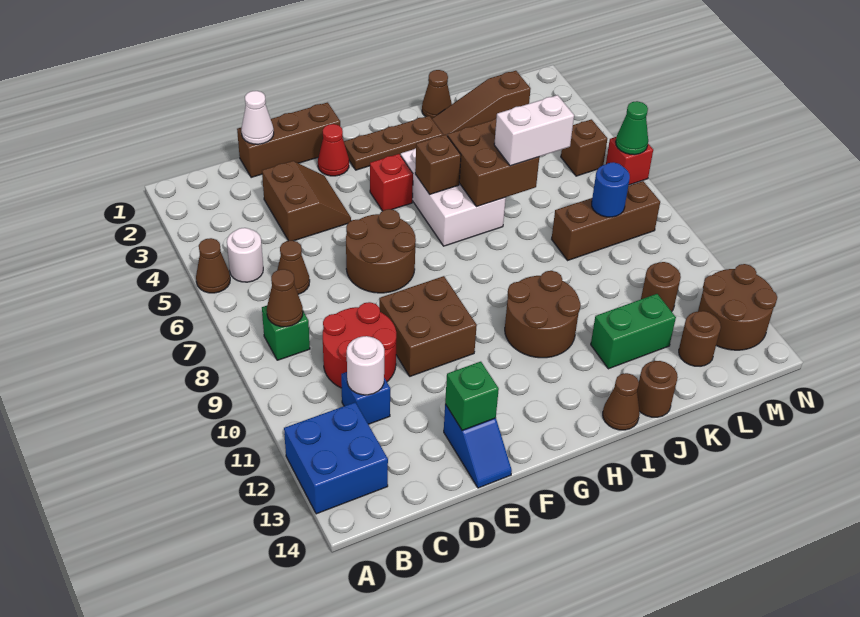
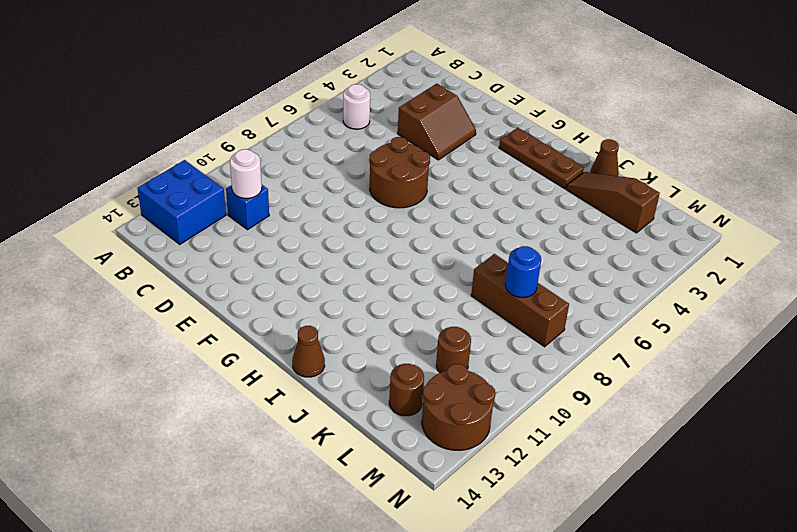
none -> brown cone A5 level 1
none -> green brick B8 level 1
none -> brown cone C6 level 1
none -> red round brick C9:D10 level 1

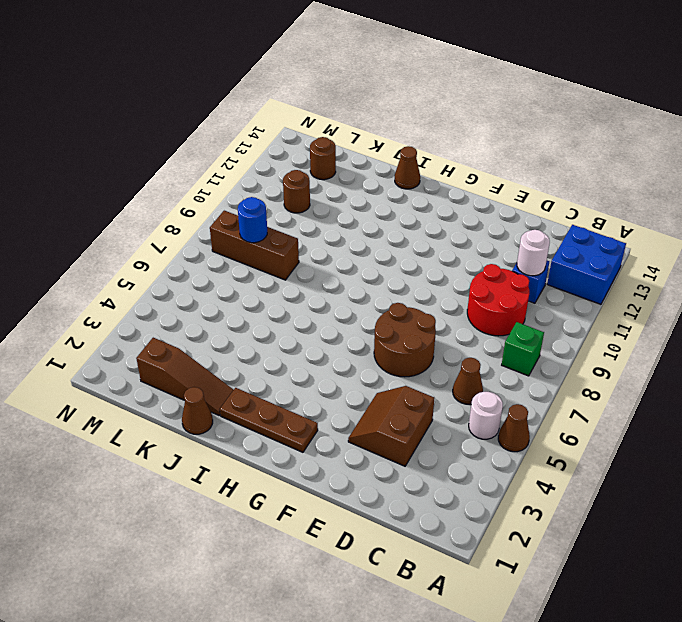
none -> brown brick D1:F1 level 1
none -> brown brick E9:F10 level 1
none -> blue slope E13:E14 level 1 top 13
none -> red cone F2 level 1

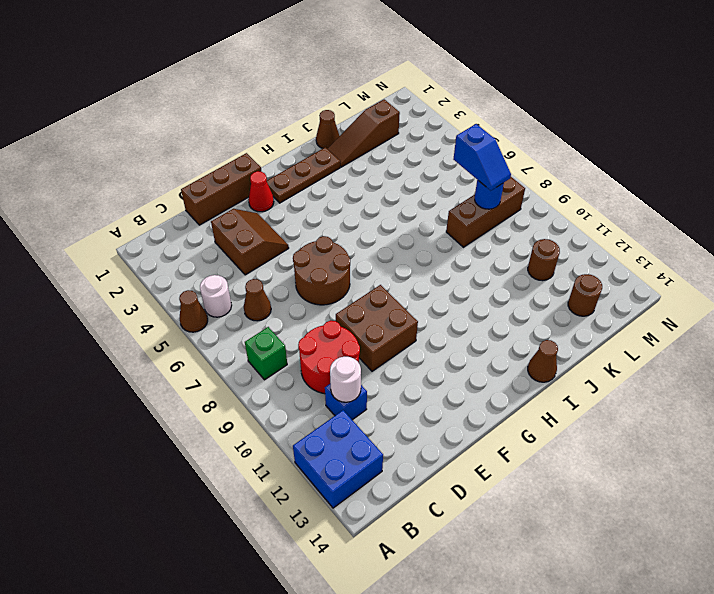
blue slope L7:L8 level 3 top 7 -> blue slope E13:E14 level 1 top 13
none -> red brick G4 level 1
none -> white brick H4:I6 level 1
none -> brown round brick H10:I11 level 1
none -> green brick J12:K12 level 1

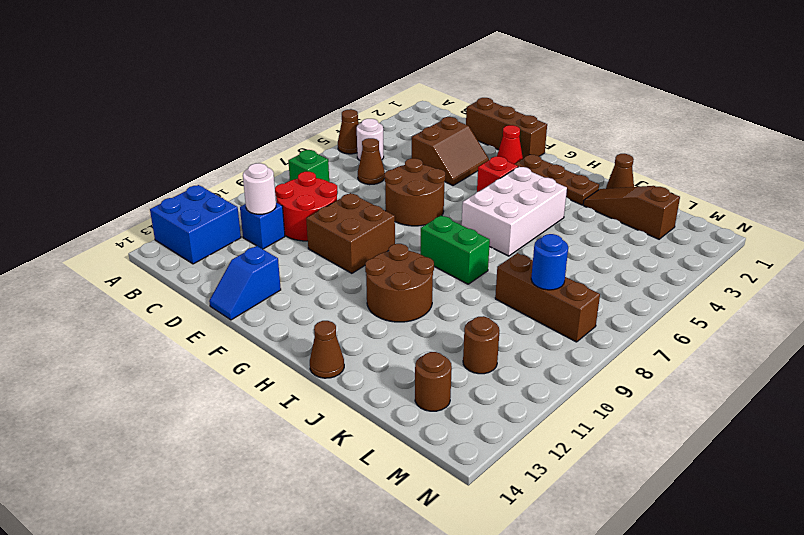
green brick H8:I8 level 1 -> green brick J12:K12 level 1
none -> brown round brick J14 level 1
none -> brown brick M5 level 1
none -> brown round brick M12:N13 level 1
none -> red brick N6 level 1

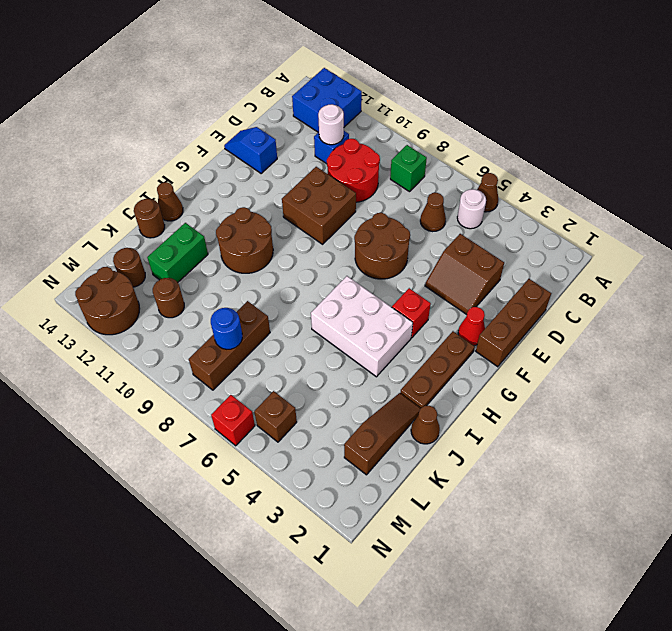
none -> brown cone B8 level 2
none -> white cone D1 level 2
none -> green brick E13 level 2
none -> brown brick H5 level 2

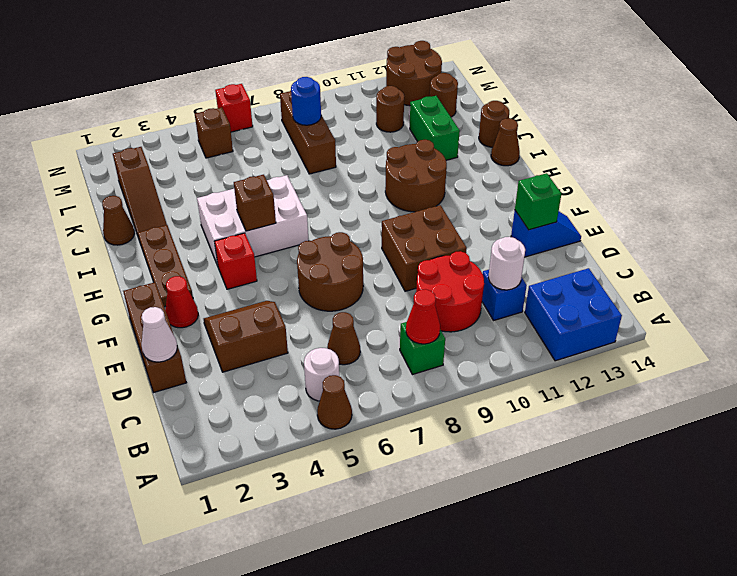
red cone B8 level 2 -> brown cone B8 level 2
none -> brown brick I5:J6 level 2
none -> green cone N6 level 2
none -> white brick J6:K6 level 3

